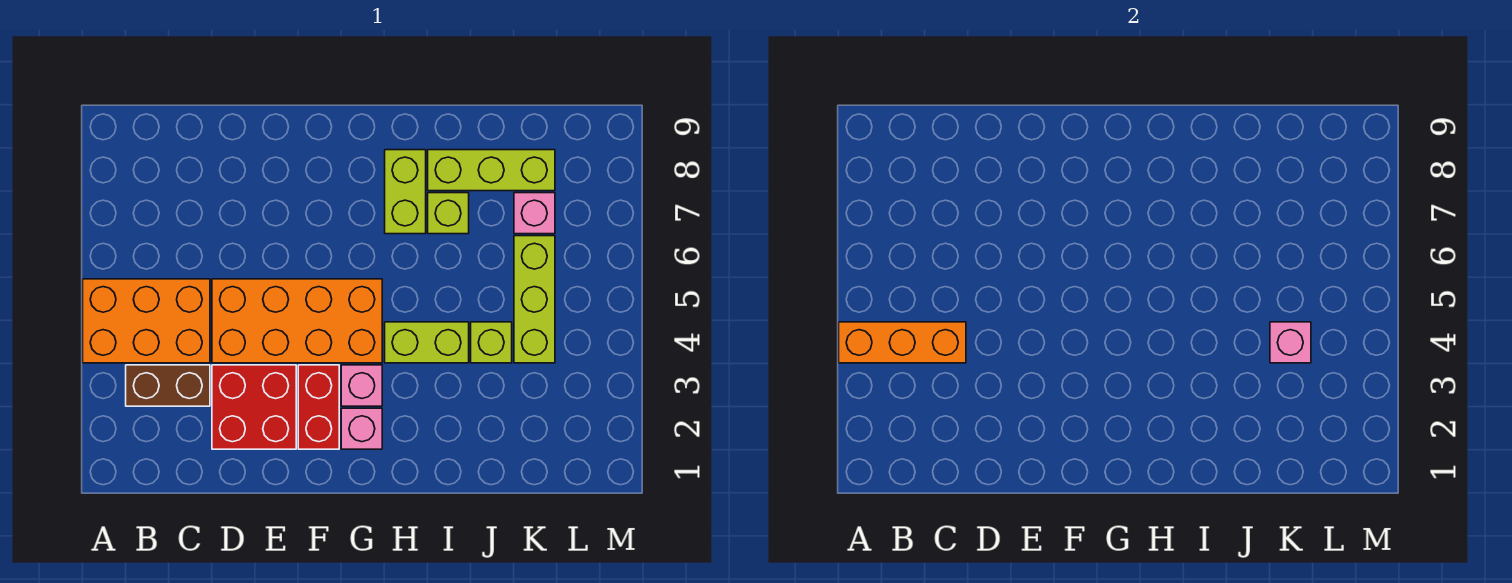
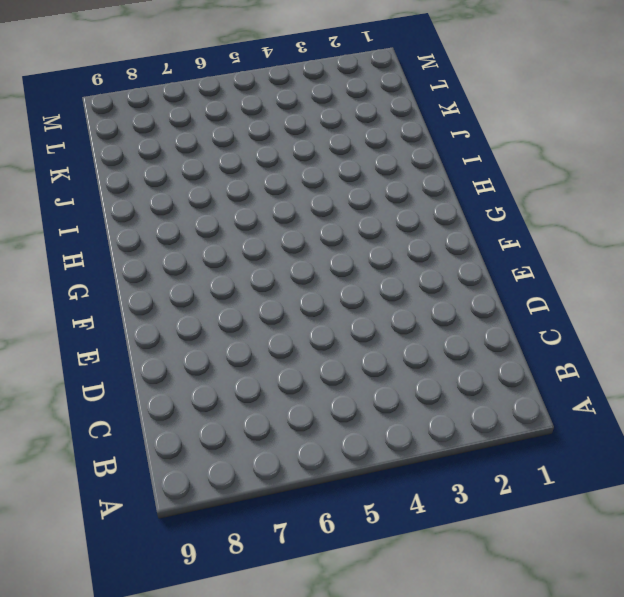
none -> orange brick A4:C5 level 1
none -> brown brick B3:C3 level 1
none -> red brick D2:E3 level 1

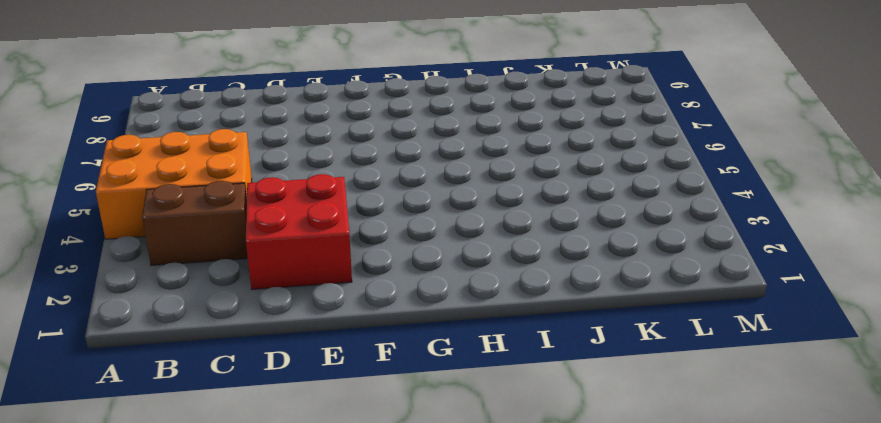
none -> orange brick D4:G5 level 1
none -> red brick F2:F3 level 1
none -> pink brick G2 level 1

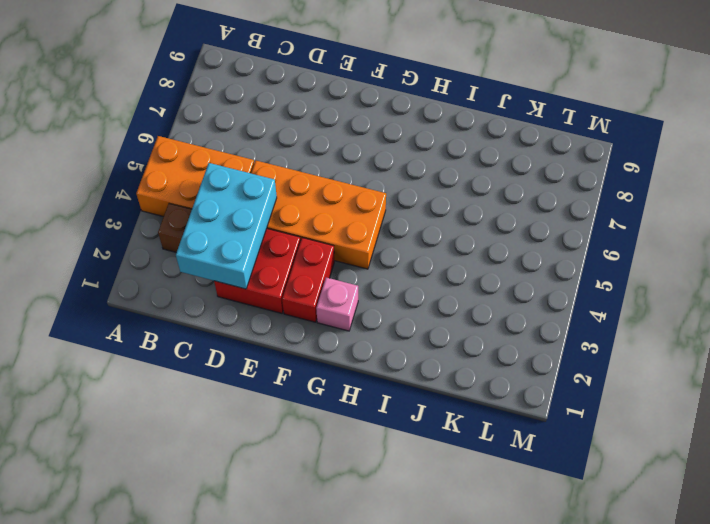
cyan brick C2:D4 level 2 -> orange brick A4:C4 level 2
none -> pink brick G3 level 1
none -> lime brick H4:I4 level 1
none -> lime brick H7:H8 level 1

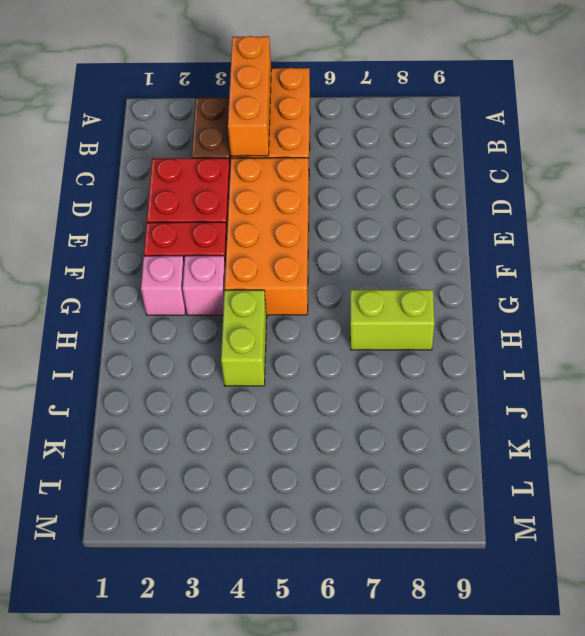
none -> lime brick I7 level 1
none -> lime brick I8:K8 level 1
none -> lime brick J4 level 1

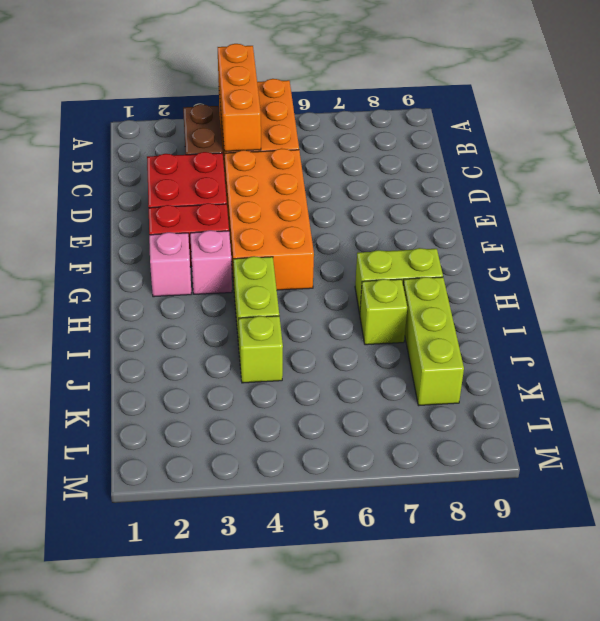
none -> lime brick K4:K6 level 1
none -> pink brick K7 level 1
none -> pink brick K4 level 2

